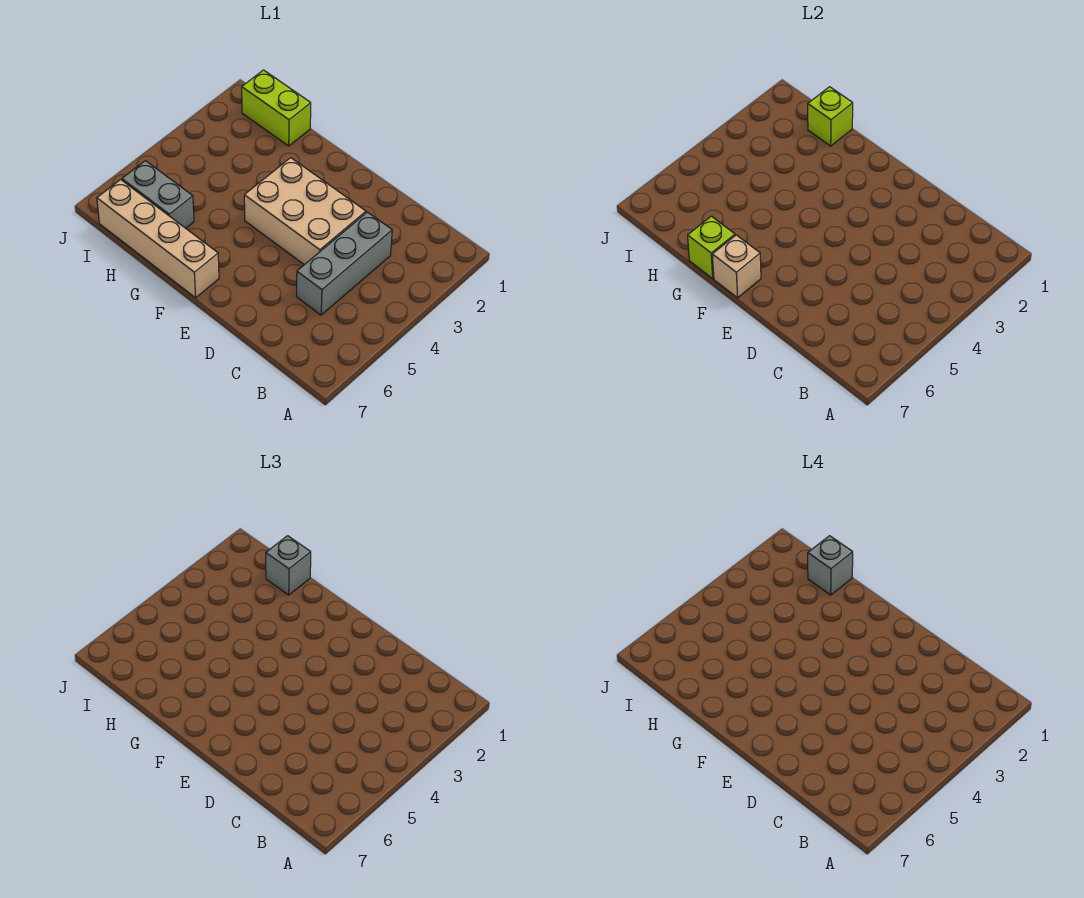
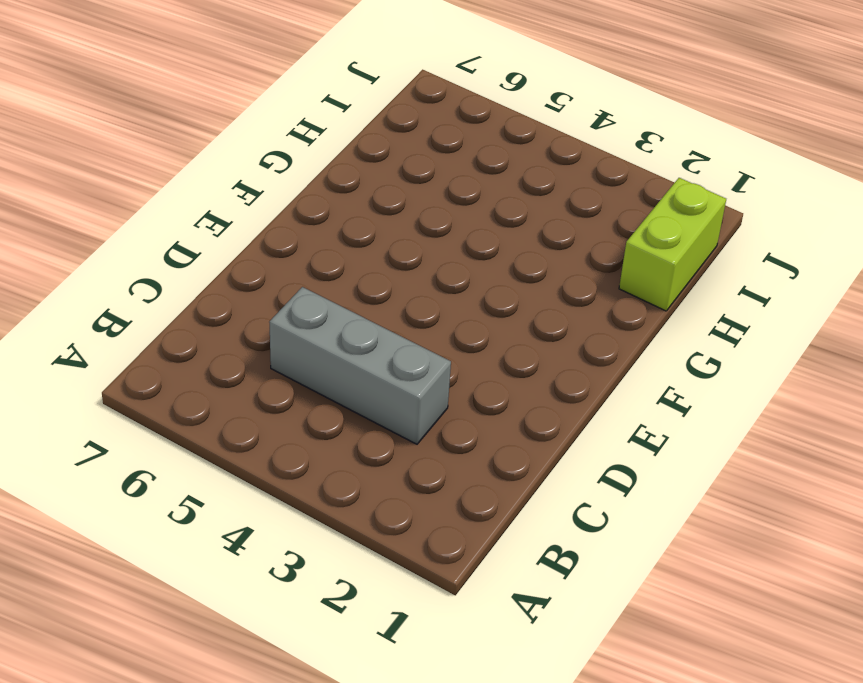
none -> tan brick D3:F4 level 1
none -> tan brick F7:I7 level 1

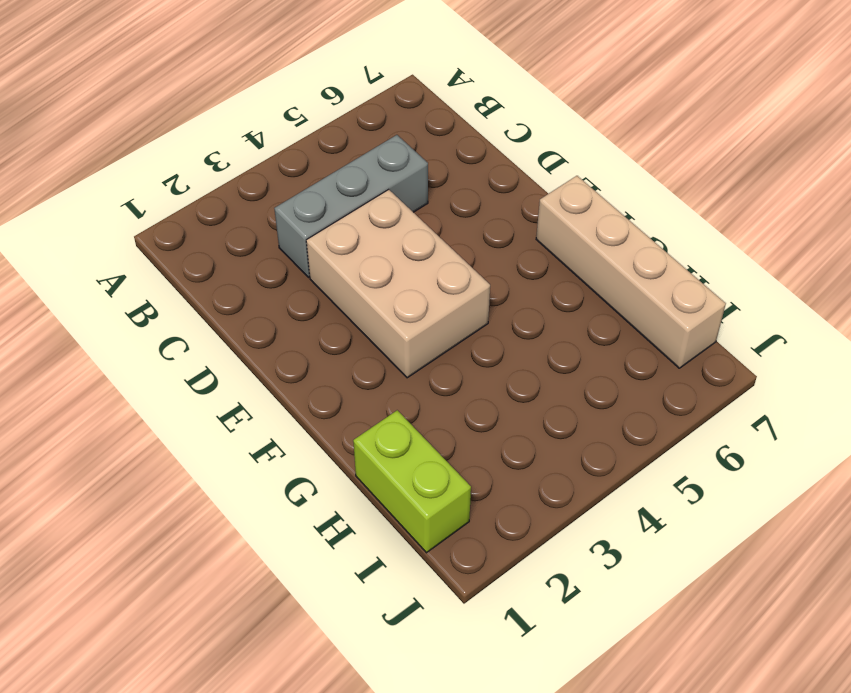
none -> grey brick H6:I6 level 1
none -> tan brick F7 level 2

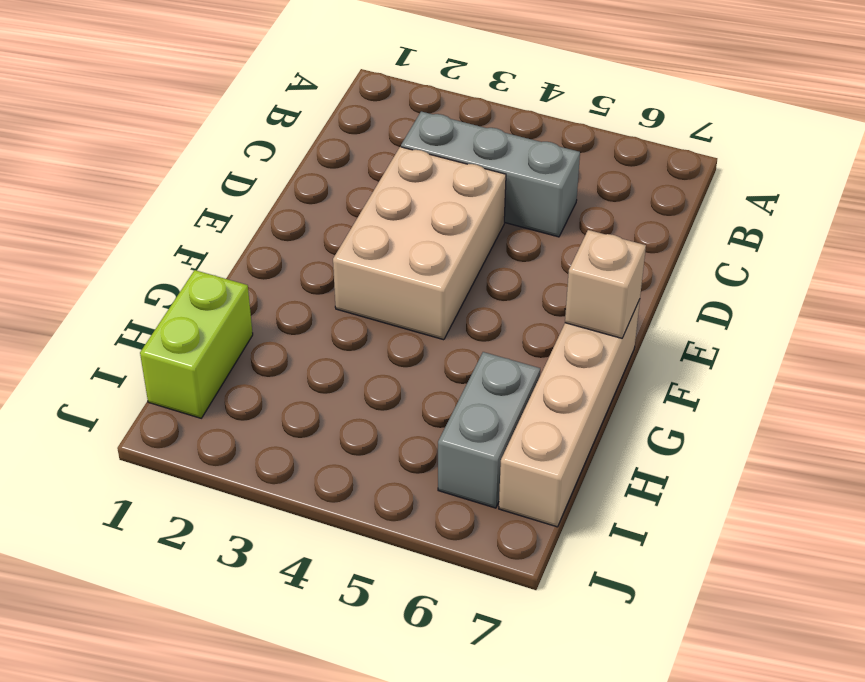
none -> lime brick G7 level 2
none -> lime brick H1 level 2

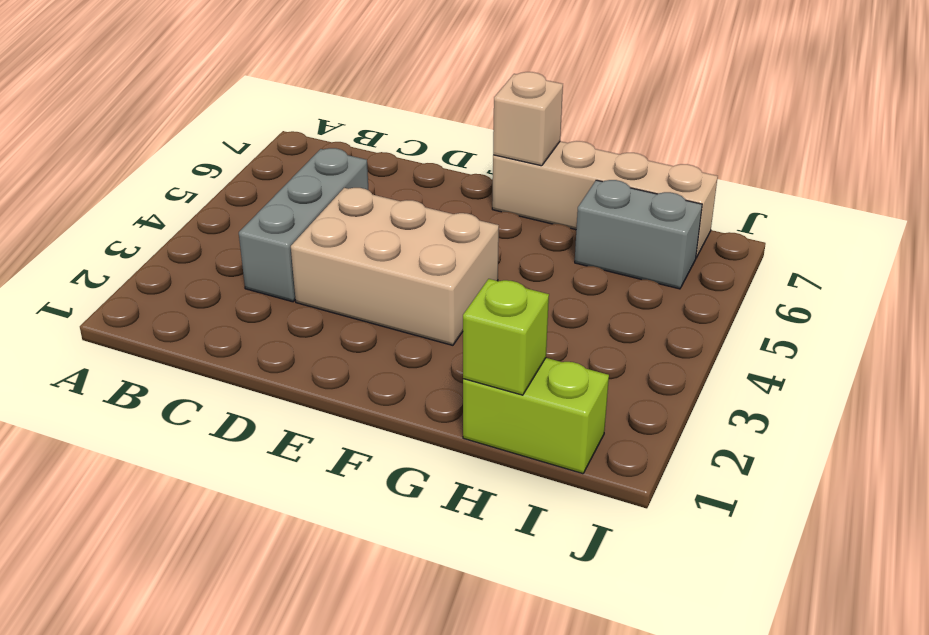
none -> lime brick G7 level 2
none -> grey brick H1 level 3

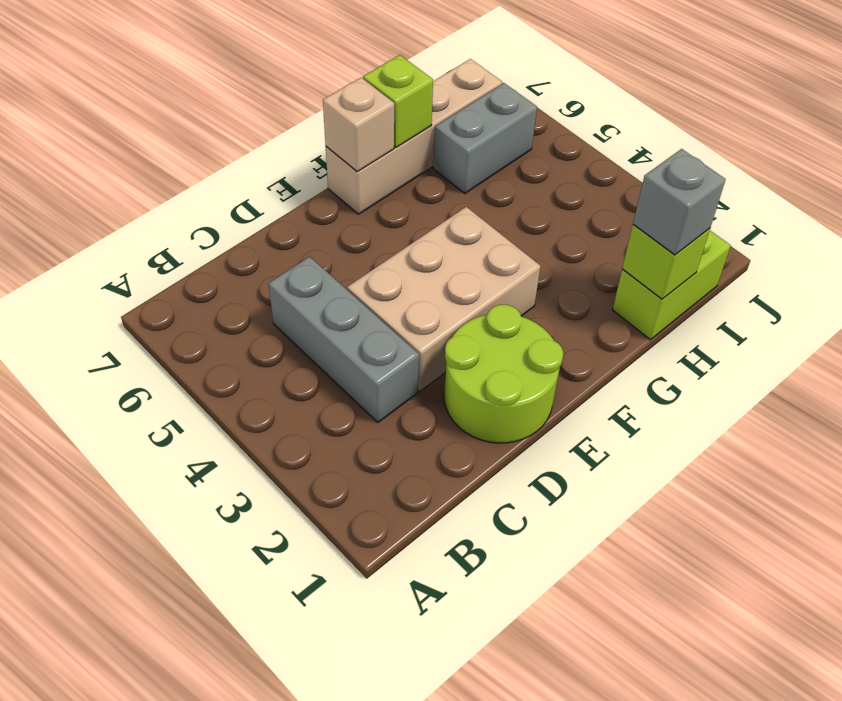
lime round brick D1:E2 level 1 -> none
none -> grey brick H1 level 4

